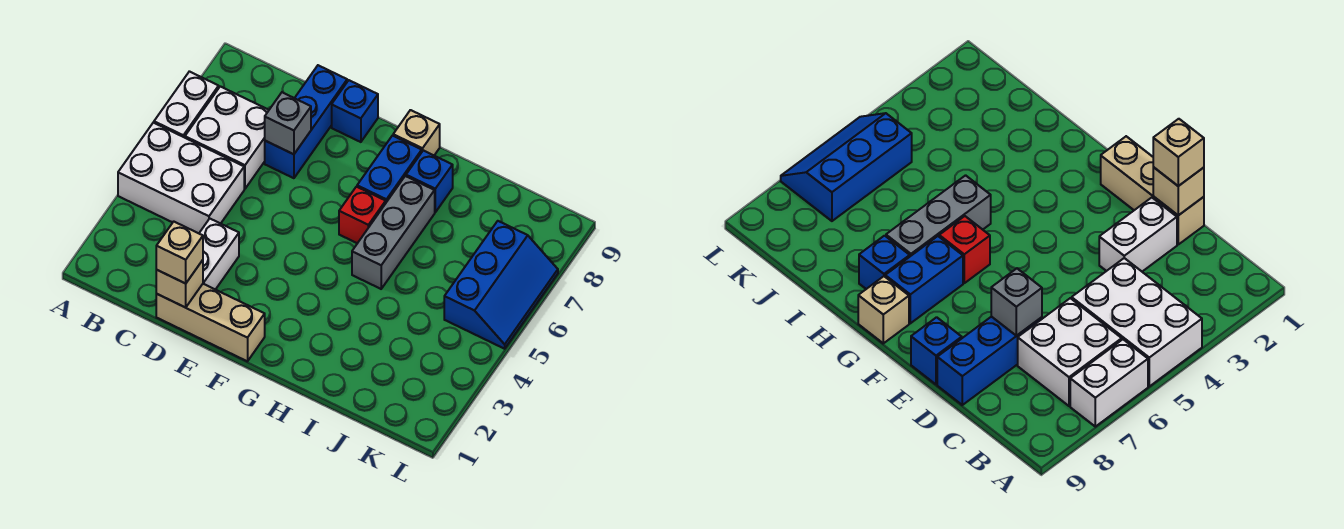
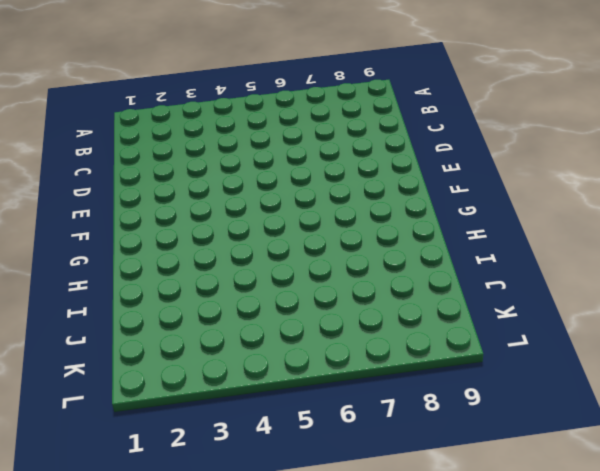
none -> white brick A4:C5 level 1
none -> white brick A6:A7 level 1
none -> white brick B6:C7 level 1

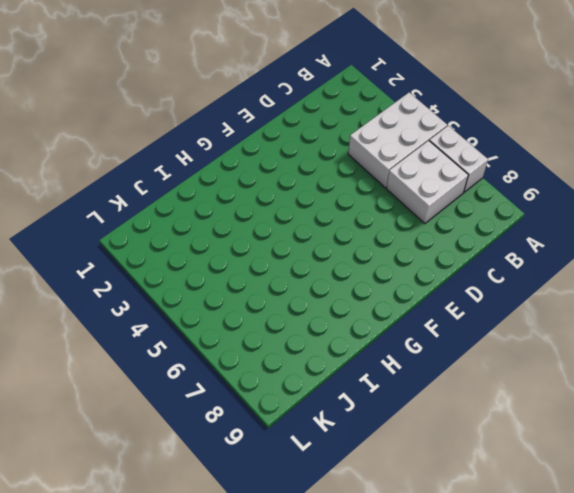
none -> tan brick D1:F1 level 1
none -> white brick D2:D3 level 1
none -> blue brick D7:D9 level 1

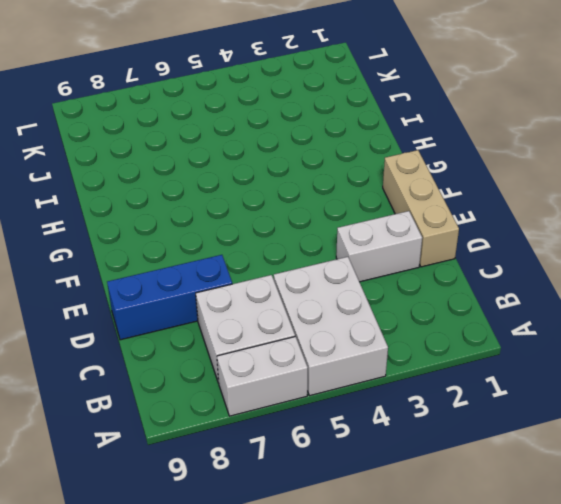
none -> blue brick E9 level 1
none -> red brick G6 level 1
none -> blue brick G7:G8 level 1

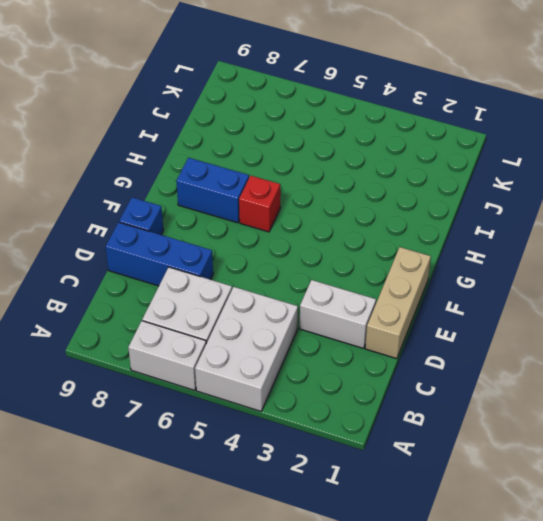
none -> tan brick G9 level 1
none -> grey brick H5:H7 level 1
none -> blue brick H8 level 1

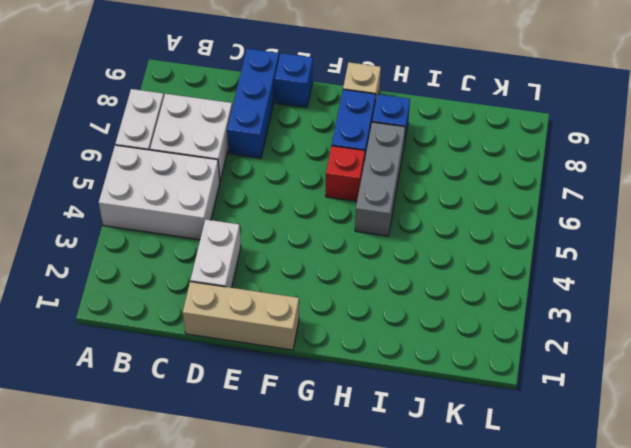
none -> blue slope K5:L7 level 1 top K
none -> tan brick D1 level 2
none -> grey brick D7 level 2

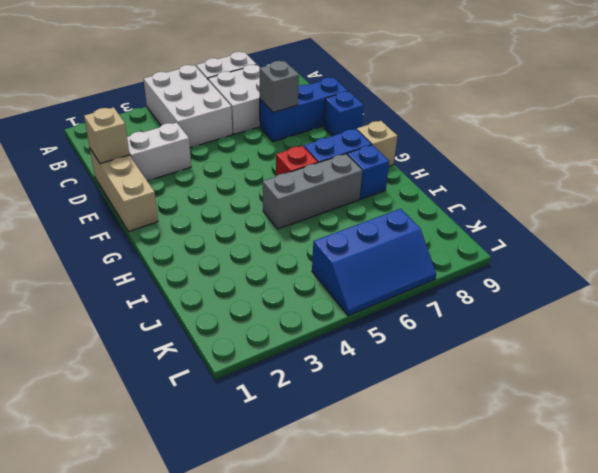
none -> tan brick D1 level 3

